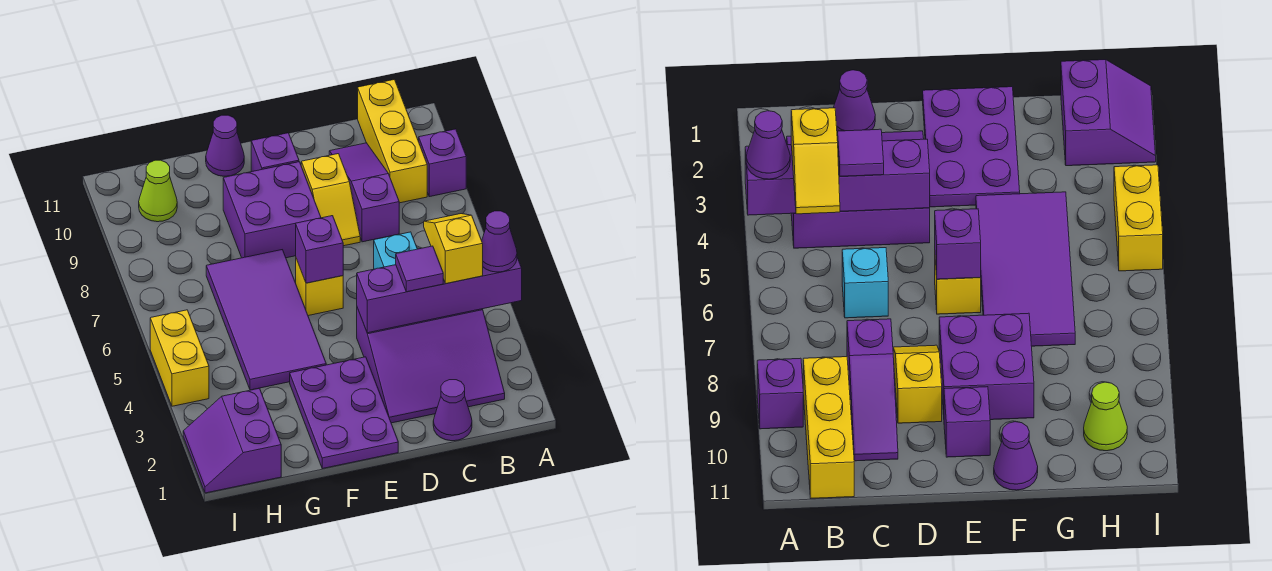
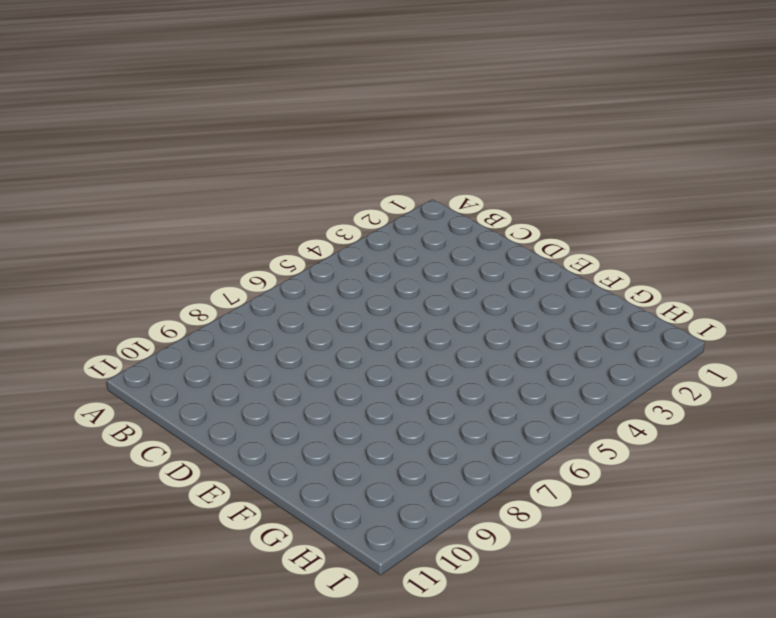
none -> purple brick A9 level 1
none -> purple slope B2:D4 level 1 top 4
none -> yellow brick B9:B11 level 1

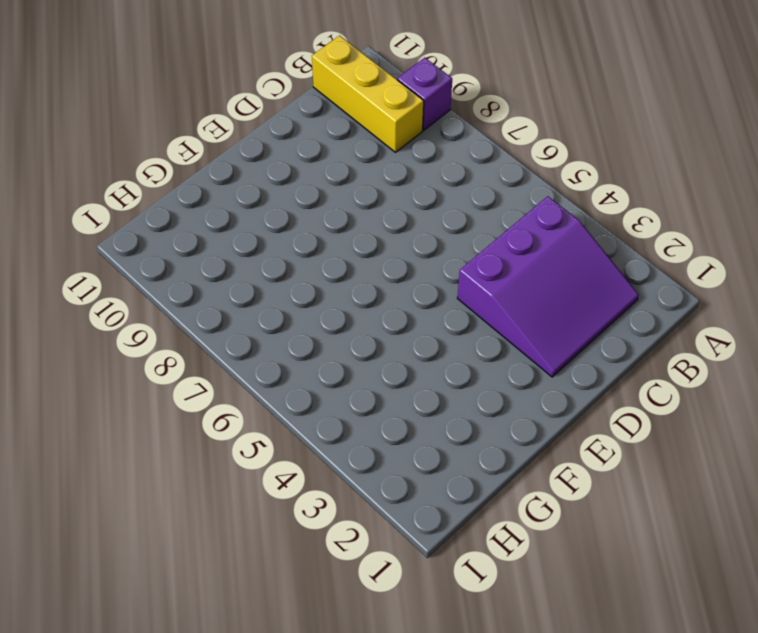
none -> purple cone C1 level 1
none -> cyan brick C6 level 1
none -> purple slope C8:C10 level 1 top 8

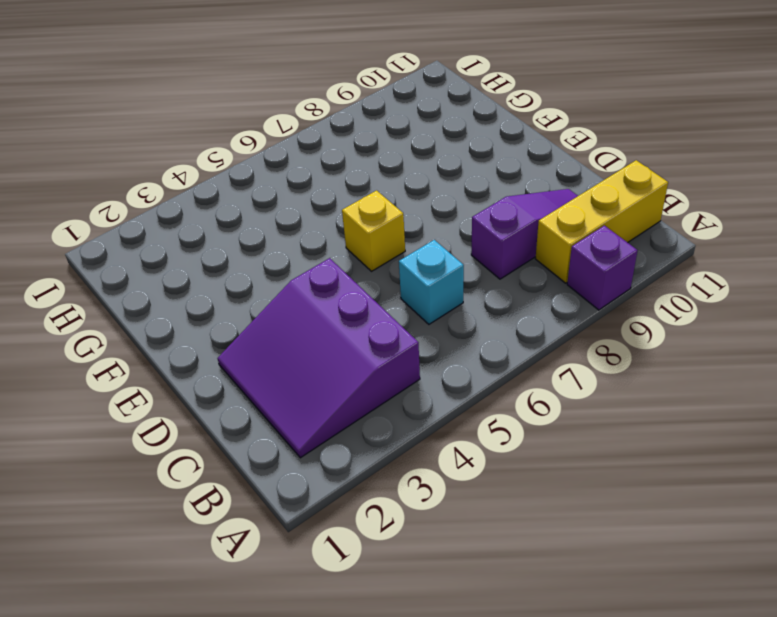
none -> purple cone C1 level 1
none -> yellow slope D8:D9 level 1 top 9
none -> purple plate E1:F3 level 1

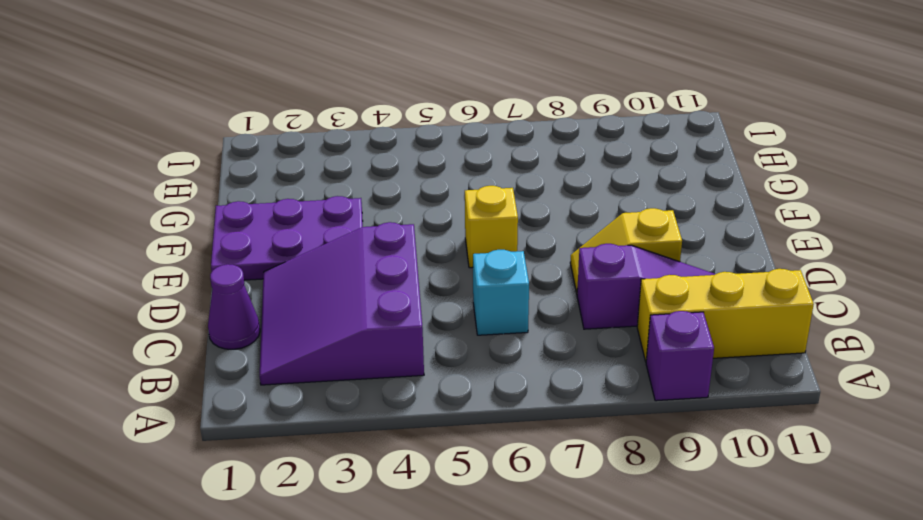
none -> purple brick E8:F9 level 1
none -> purple brick E10 level 1
none -> purple tile F4:G7 level 1

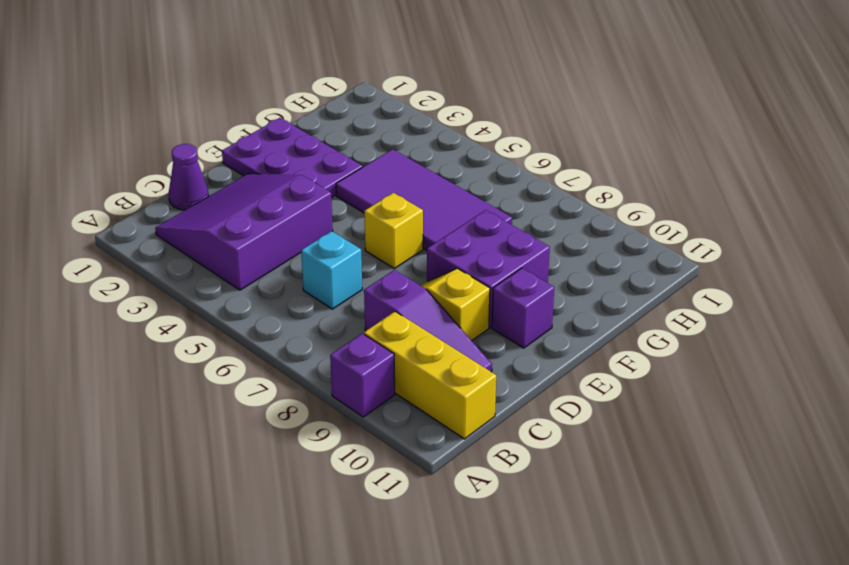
none -> purple cone F11 level 1
none -> purple slope H1:I2 level 1 top H
none -> lime cone H10 level 1

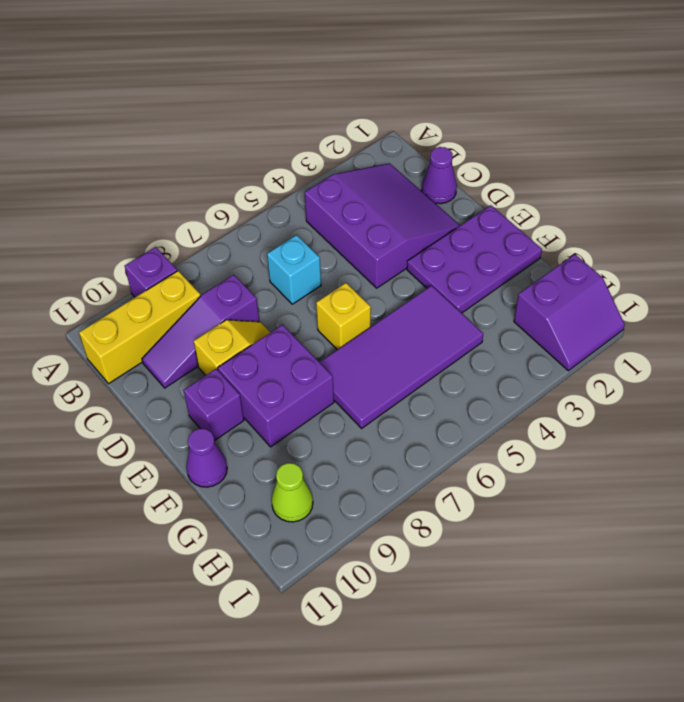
none -> yellow brick I4:I5 level 1
none -> purple brick A4:D4 level 2
none -> purple brick E6 level 2

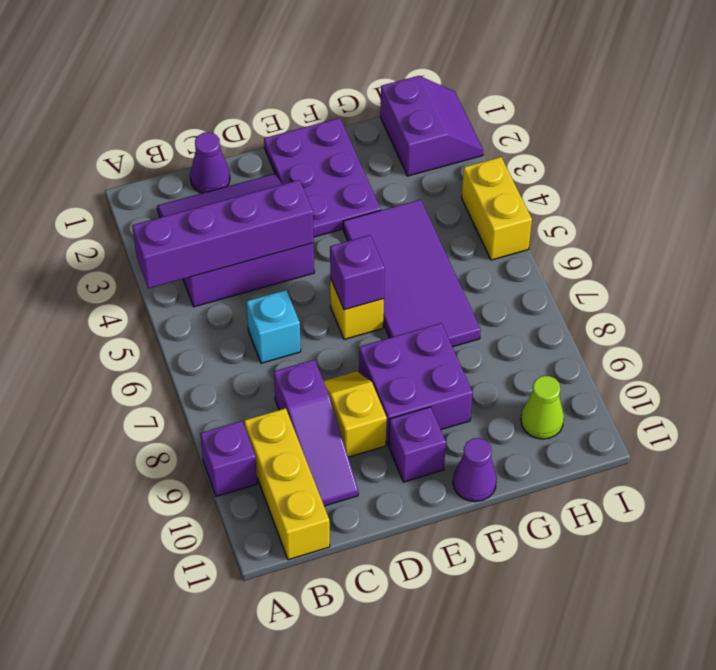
none -> purple cone A4 level 3
none -> yellow slope B4:B5 level 3 top 4
none -> purple tile C4 level 3

